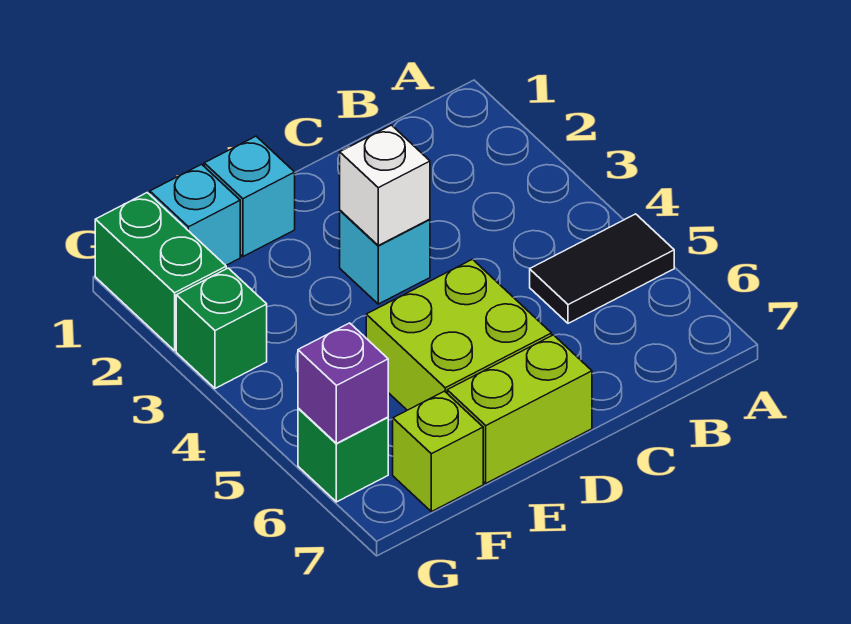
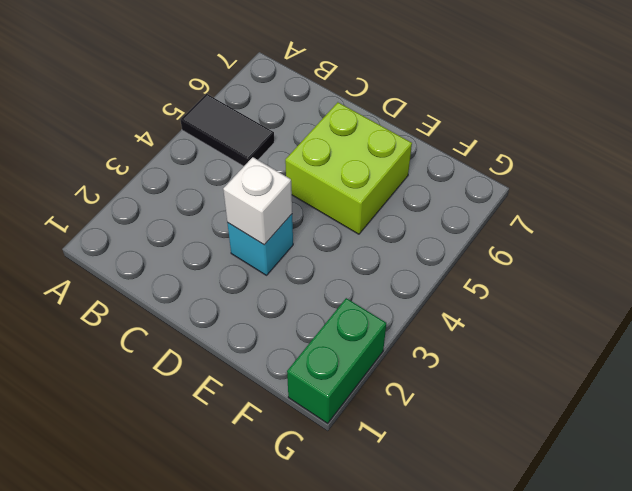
none -> lime brick D7:E7 level 1
none -> cyan brick E1 level 1
none -> cyan brick F1 level 1

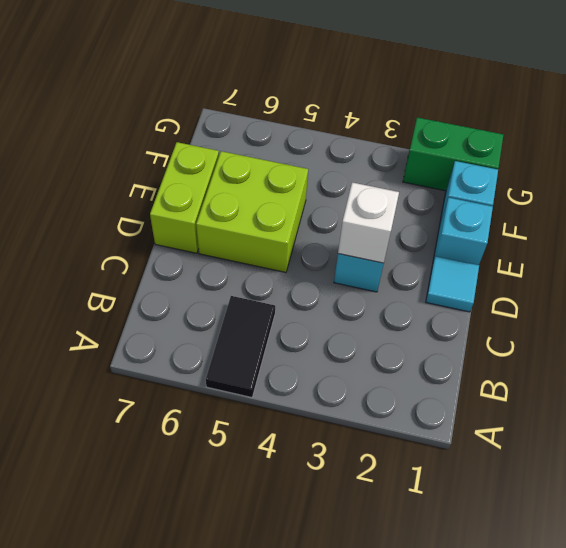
cyan tile D1 level 1 -> none
none -> lime brick F7 level 1
none -> green brick G3 level 1
none -> green brick G6 level 1

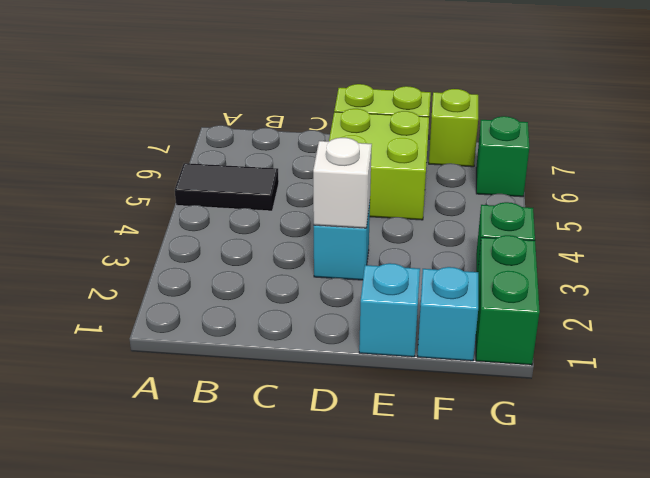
none -> purple brick G6 level 2

